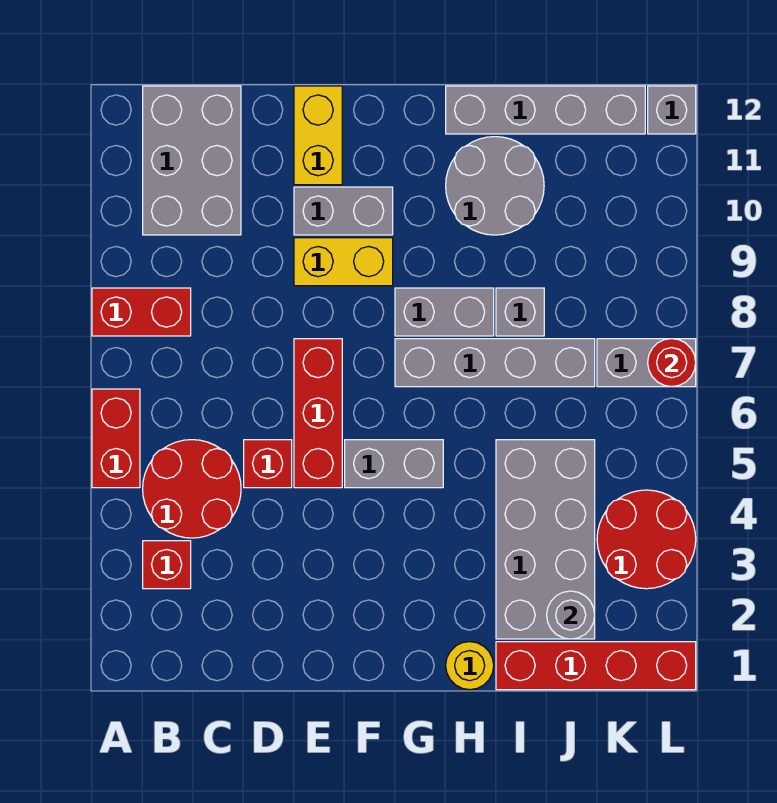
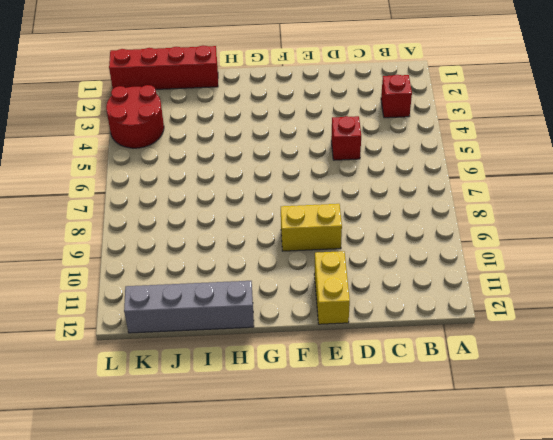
none -> red brick A5:A6 level 1
none -> red brick A8:B8 level 1
none -> red round brick B4:C5 level 1

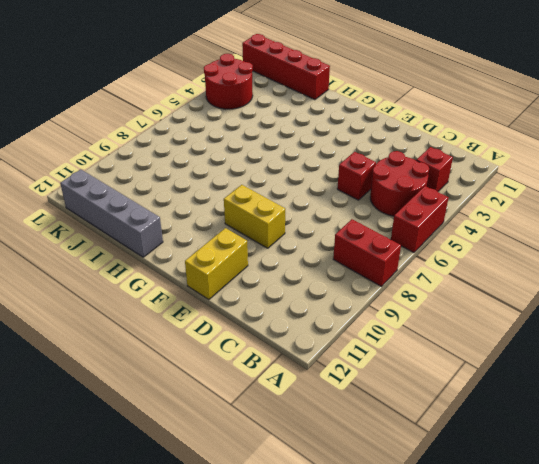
none -> grey brick B10:C12 level 1
none -> red brick E5:E7 level 1
none -> grey brick E10:F10 level 1

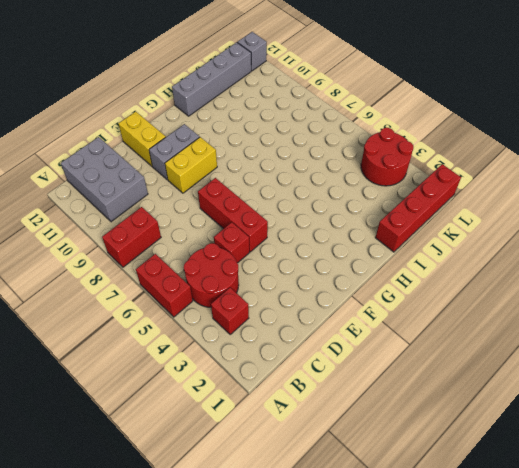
none -> grey brick F5:G5 level 1
none -> grey brick G7:J7 level 1
none -> grey brick G8:H8 level 1

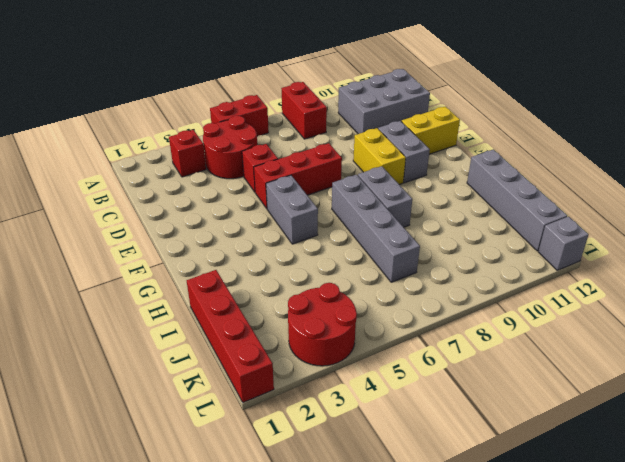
none -> yellow round brick H1 level 1
none -> grey round brick H10:I11 level 1
none -> grey brick I2:J5 level 1

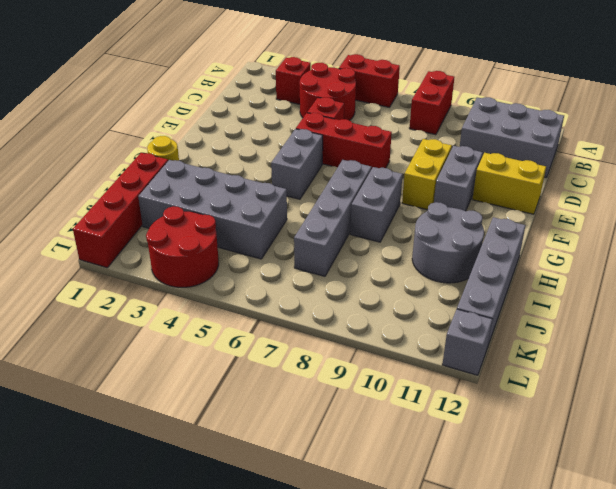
none -> grey brick I8 level 1
none -> grey brick K7:L7 level 1
none -> grey round brick J2 level 2

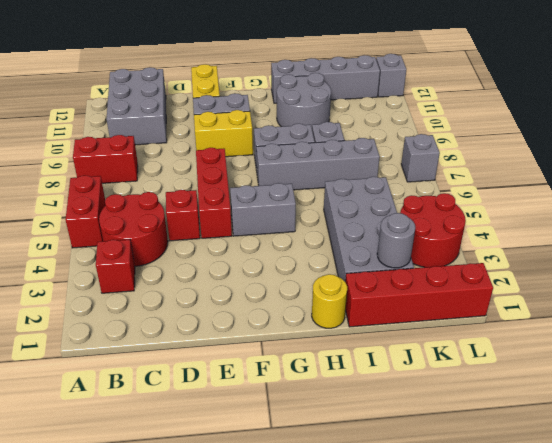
grey brick L7 level 1 -> grey brick K7:L7 level 1
none -> red round brick L7 level 2

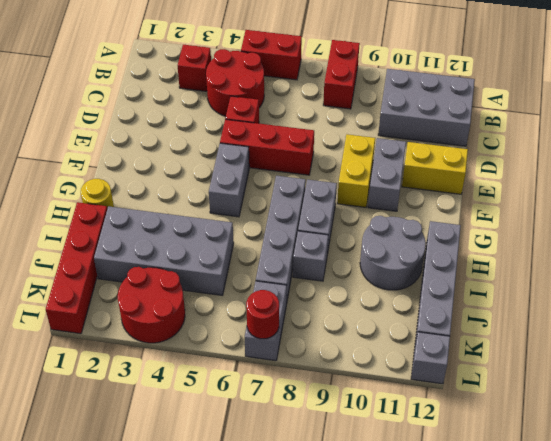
none -> grey round brick J2 level 2

